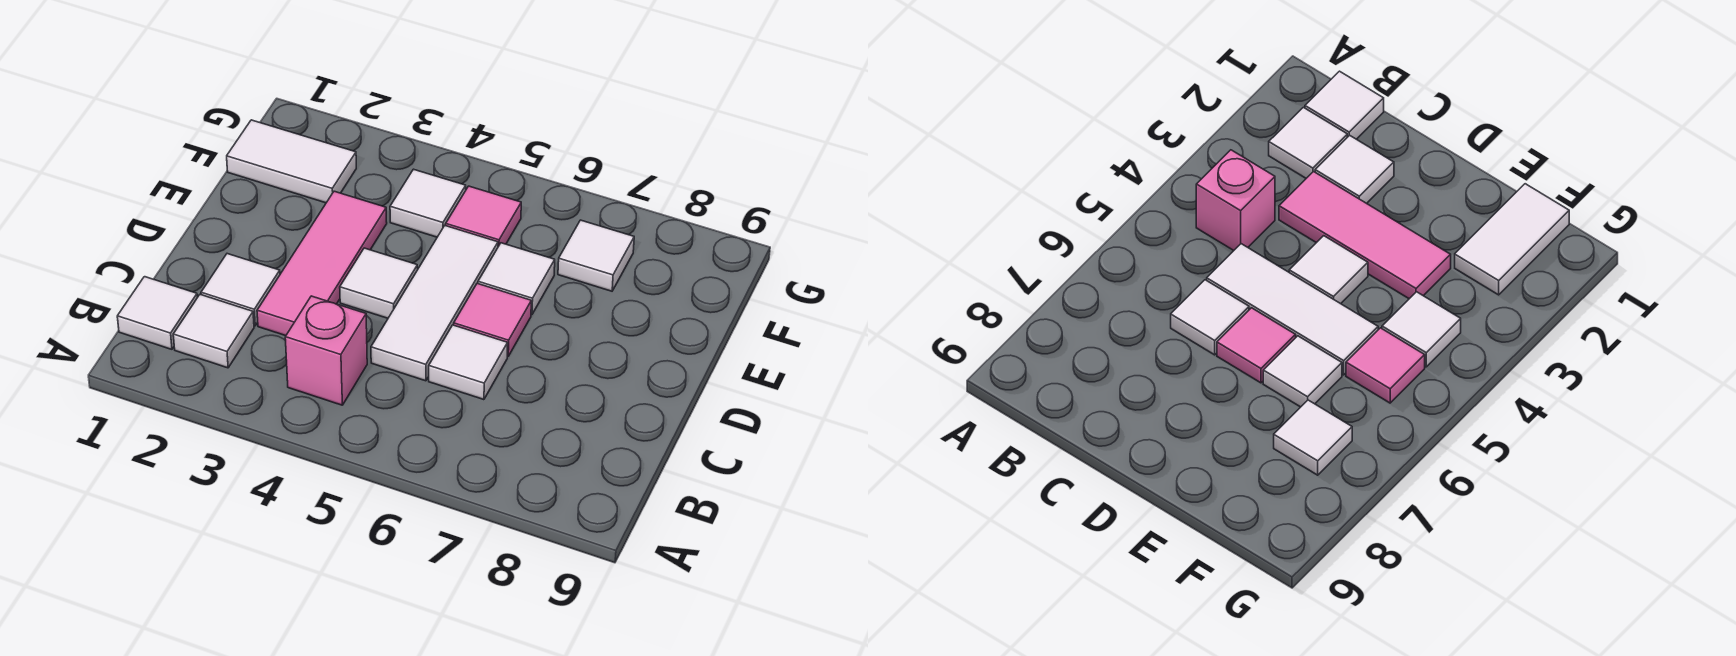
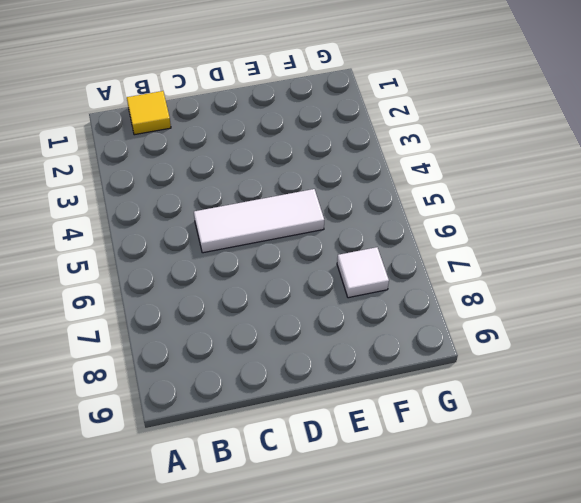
yellow tile B1 level 1 -> white tile B1 level 1
none -> white tile B2 level 1
none -> pink brick B4 level 1
none -> white tile C2 level 1

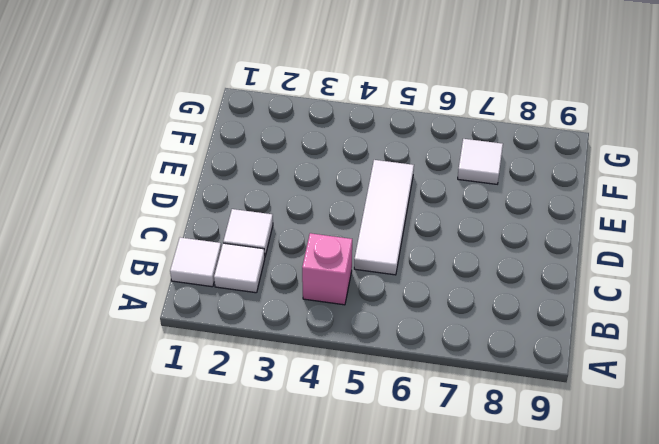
none -> pink tile C3:E3 level 1
none -> white tile C6 level 1
none -> white tile D4 level 1

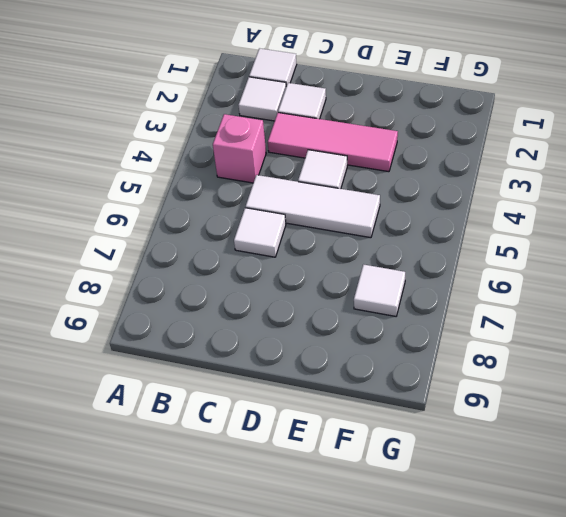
none -> pink tile D6 level 1
none -> white tile E6 level 1
none -> white tile F1:F2 level 1

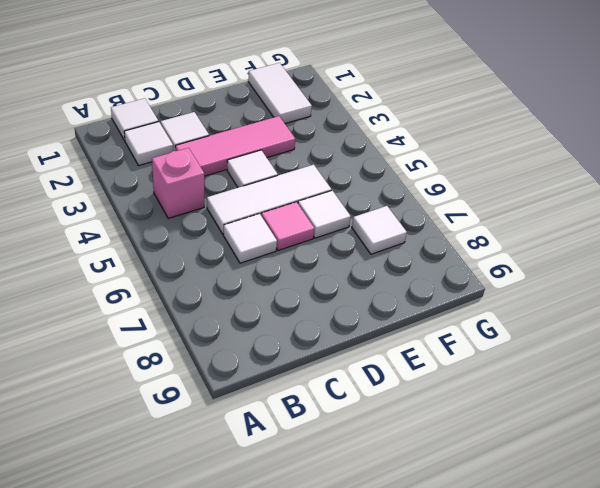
none -> white tile F4 level 1
none -> pink tile F5 level 1

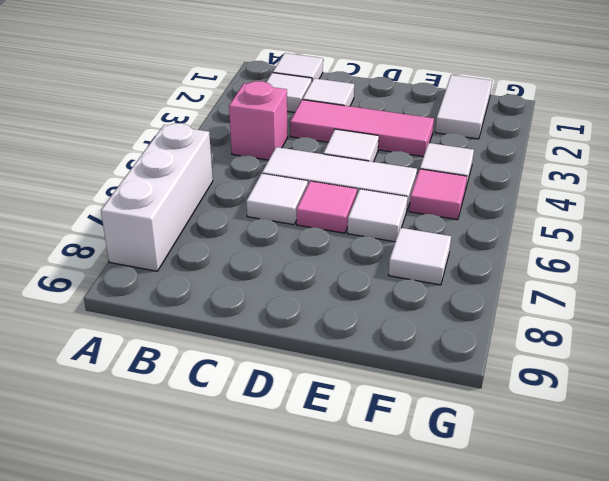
white brick A6:A8 level 1 -> none

